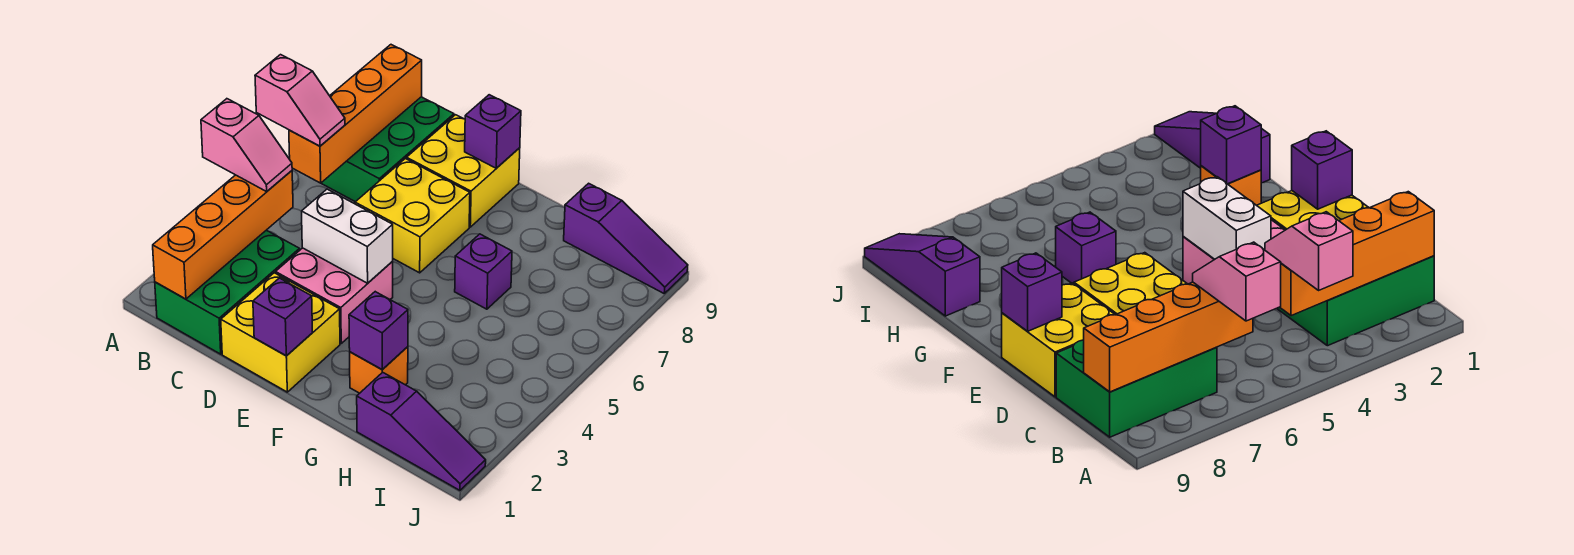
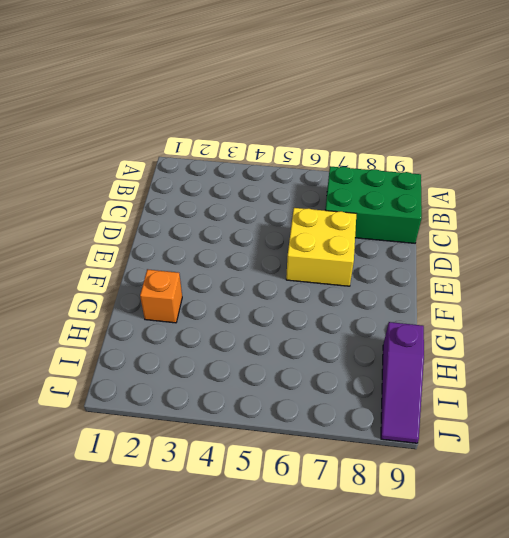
none -> green brick B1:C3 level 1
none -> yellow brick D1:E2 level 1
none -> pink brick D3:E4 level 1

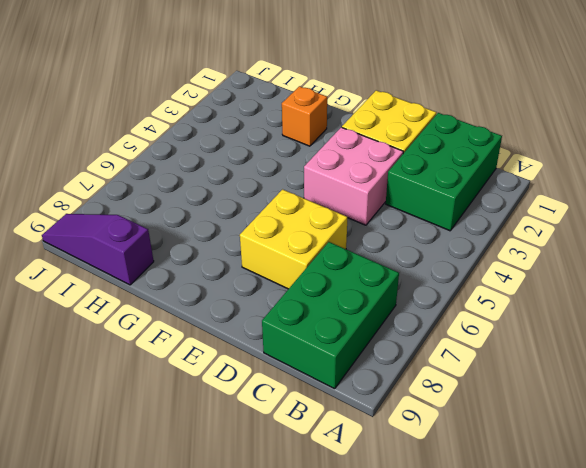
none -> yellow brick D8:E9 level 1
none -> purple brick G6 level 1
none -> purple slope H1:J1 level 1 top H

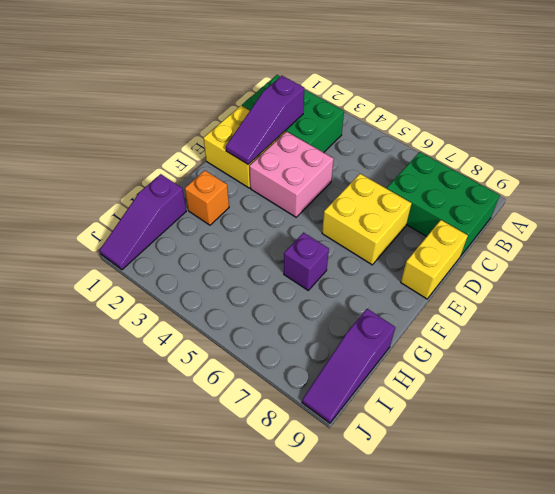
purple slope C2:E2 level 2 top C -> none
yellow brick D9:E9 level 1 -> yellow brick D8:E9 level 1
none -> orange brick B1:B4 level 2
none -> orange brick B6:B9 level 2
none -> white brick D4:E4 level 2

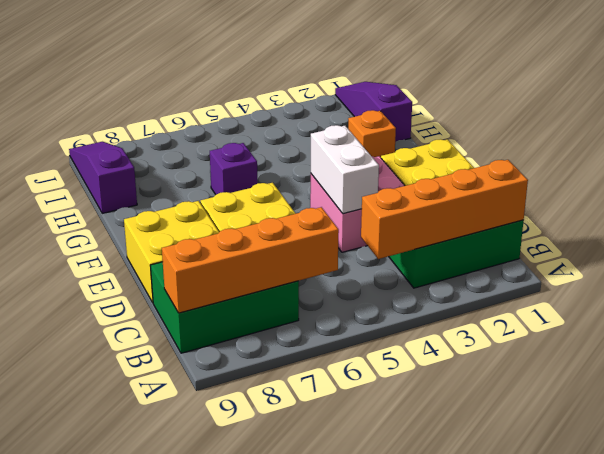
none -> purple brick E1 level 2
none -> purple brick E9 level 2
none -> purple brick G2 level 2

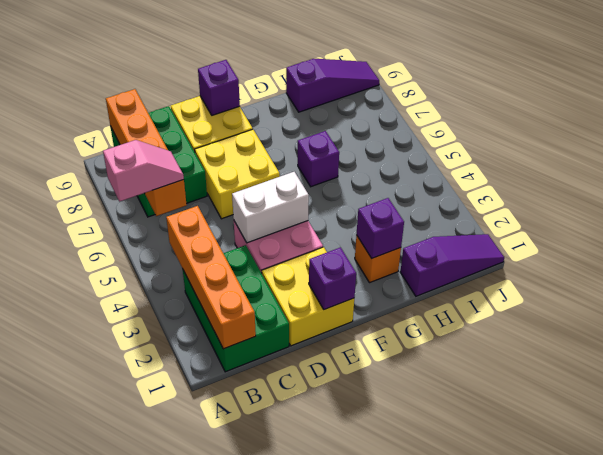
none -> pink slope A4:B4 level 3 top A

